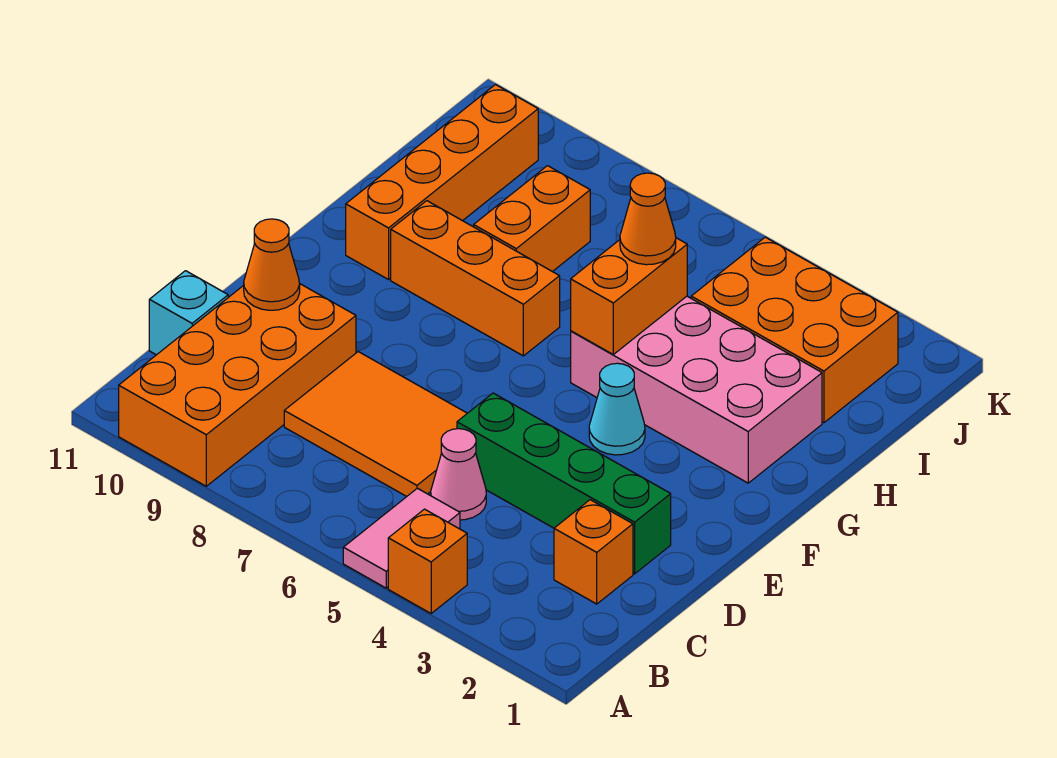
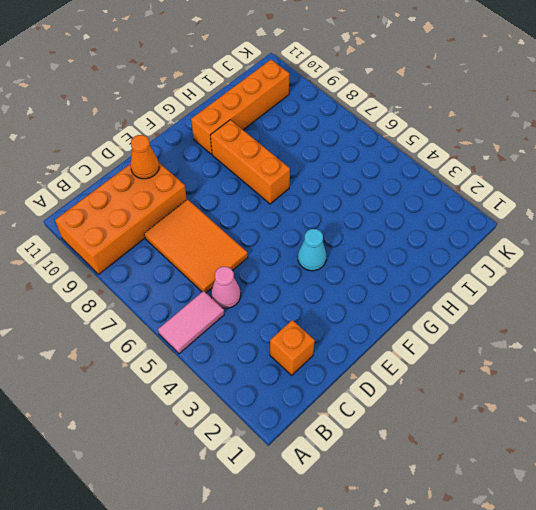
none -> orange brick A4 level 1
none -> cyan brick C11 level 1
none -> green brick D2:D5 level 1

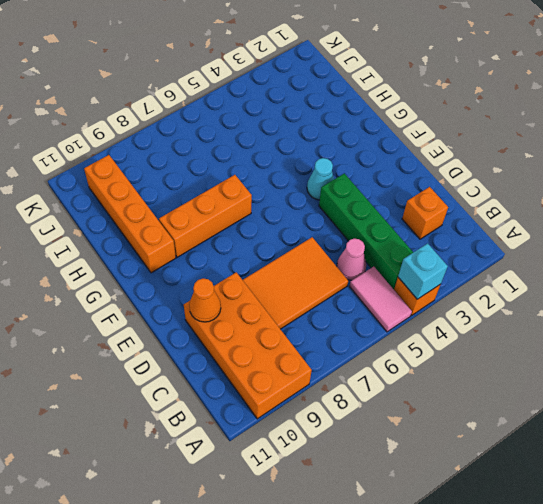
cyan brick A4 level 2 -> cyan brick C11 level 1
green brick B4:E4 level 1 -> green brick D2:D5 level 1
none -> pink brick G2:H5 level 1
none -> orange brick H8:I8 level 1
none -> orange brick I2:J4 level 1

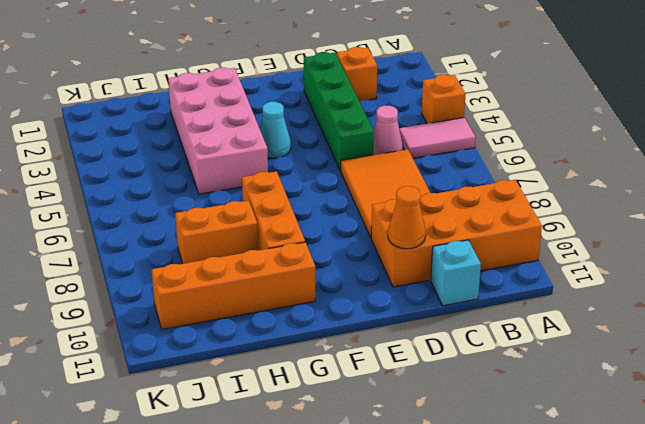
none -> orange brick I2:J4 level 1
none -> orange brick G5:H5 level 2
none -> orange cone H5 level 3

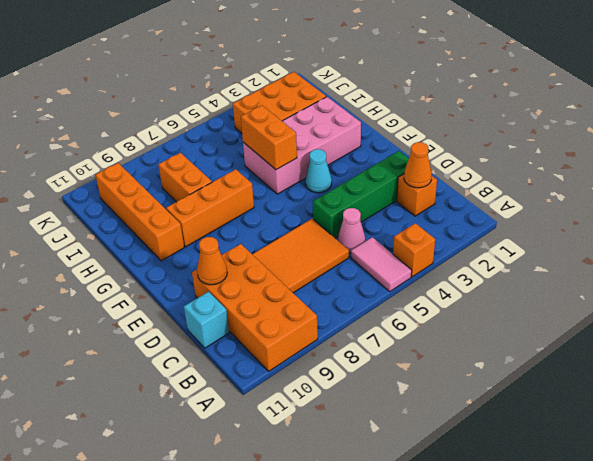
orange cone C2 level 2 -> orange cone H5 level 3

